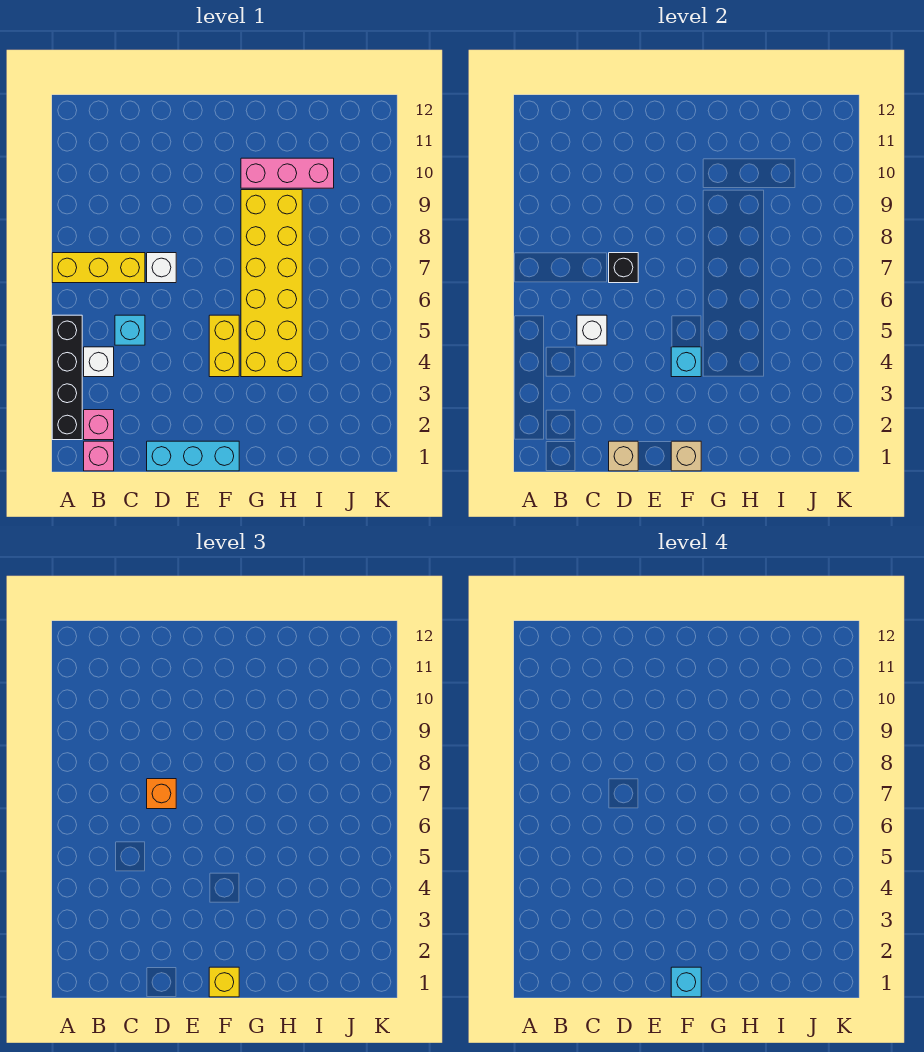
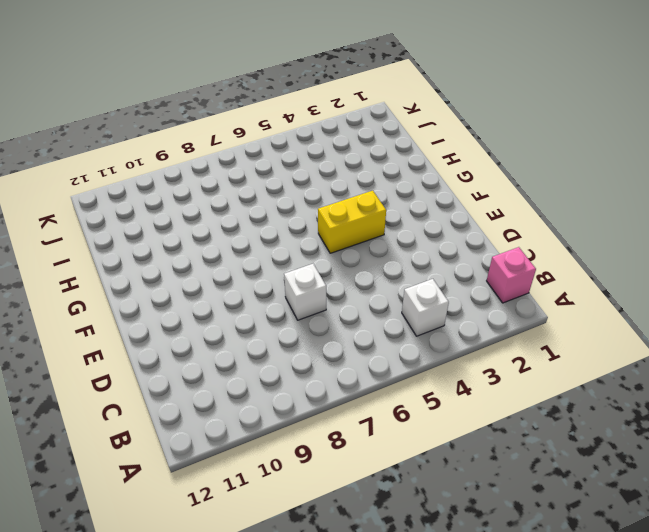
none -> black brick A2:A5 level 1
none -> yellow brick A7:C7 level 1
none -> pink brick B2 level 1

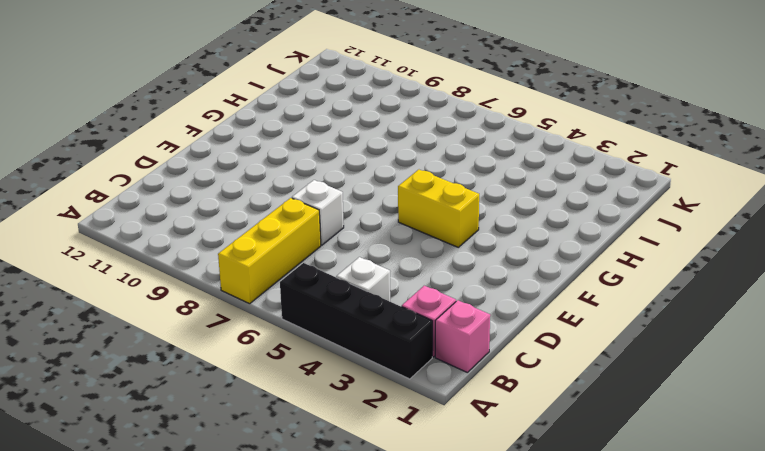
none -> cyan brick C5 level 1
none -> cyan brick D1:F1 level 1
none -> yellow brick G4:H9 level 1

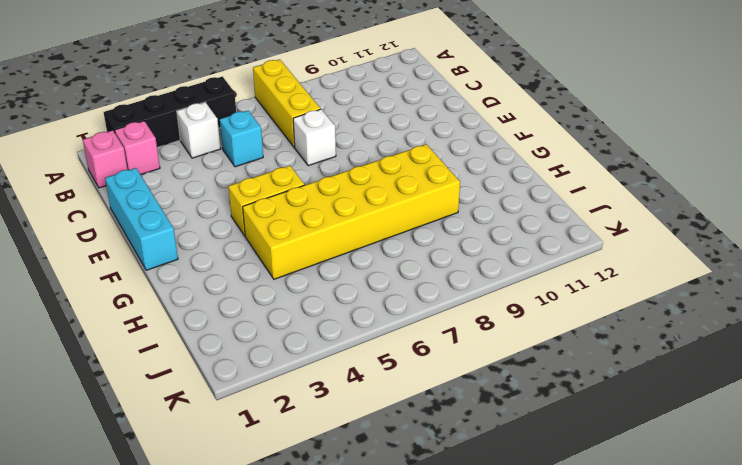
none -> pink brick G10:I10 level 1
none -> white brick C5 level 2
none -> tan brick D1 level 2

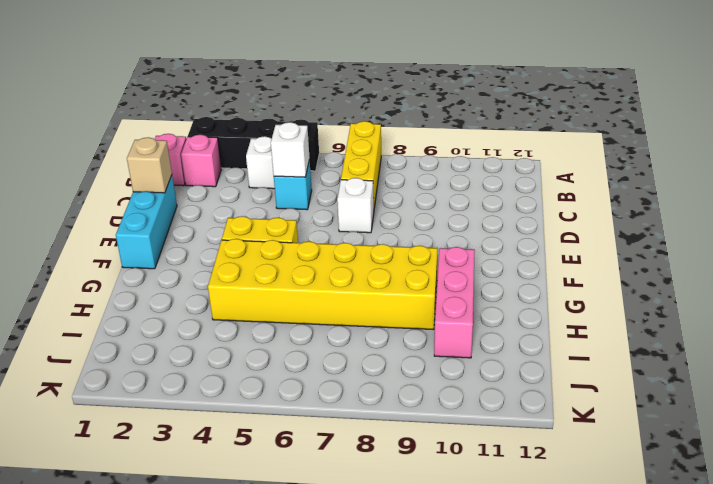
none -> black brick D7 level 2
none -> tan brick F1 level 2
none -> cyan brick F4 level 2

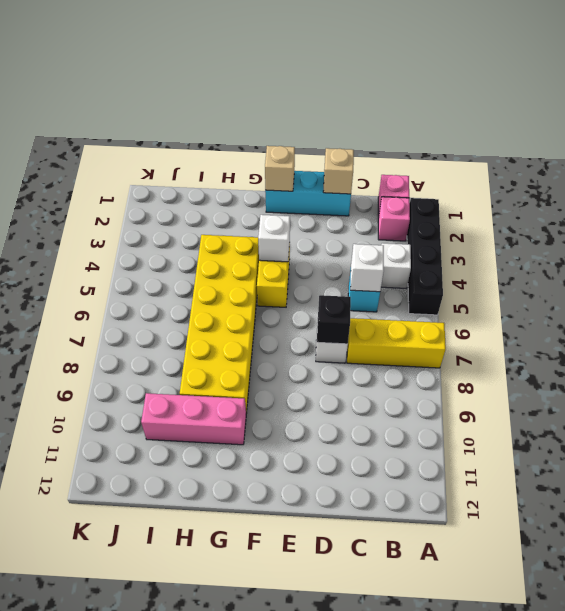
white brick F4 level 2 -> cyan brick F4 level 2
none -> orange brick D7 level 3
none -> yellow brick F1 level 3
none -> cyan brick F1 level 4

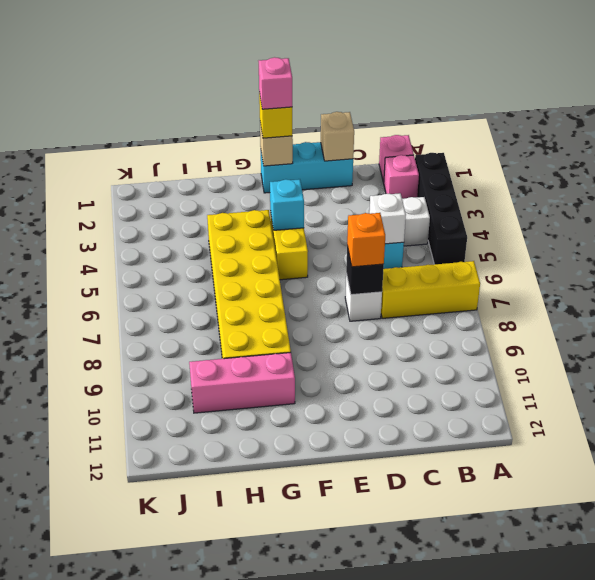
pink brick F1 level 4 -> cyan brick F1 level 4

